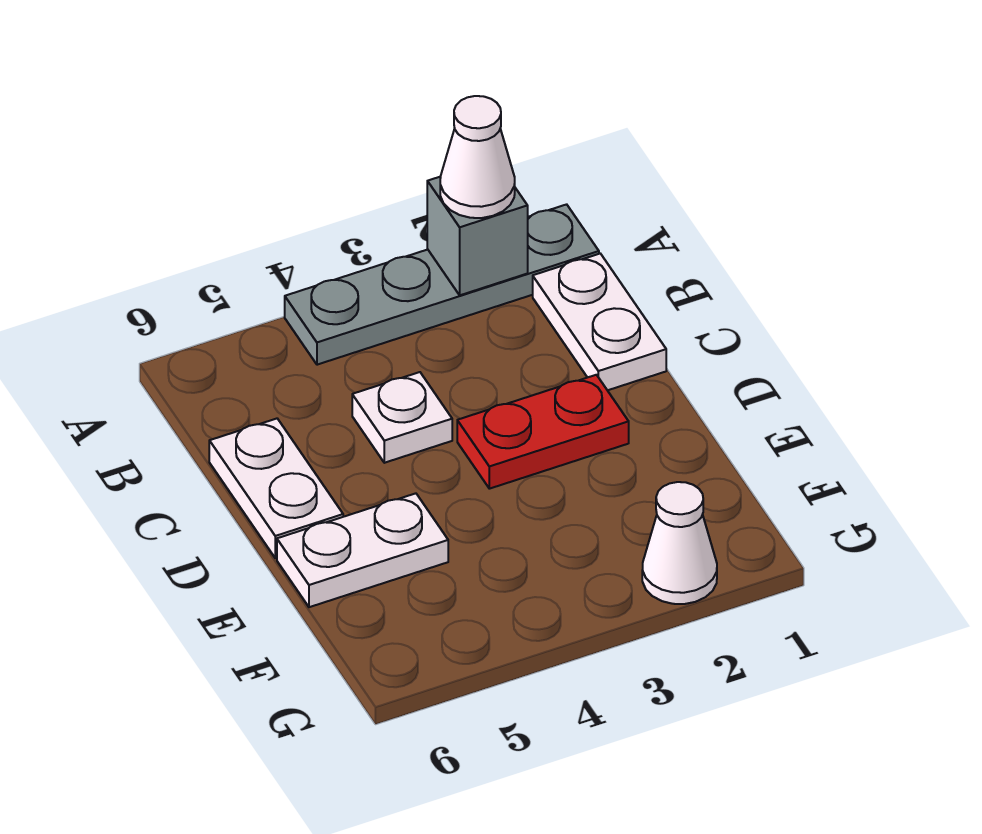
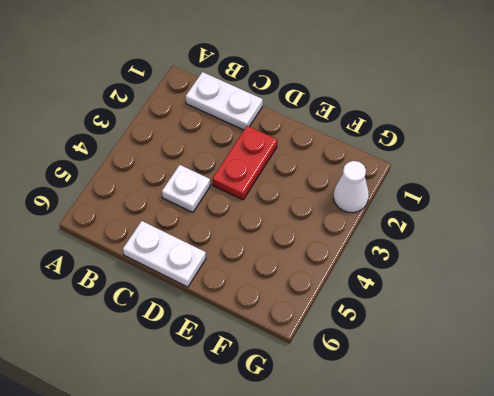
none -> grey plate A1:A4 level 1
none -> white plate E5:E6 level 1

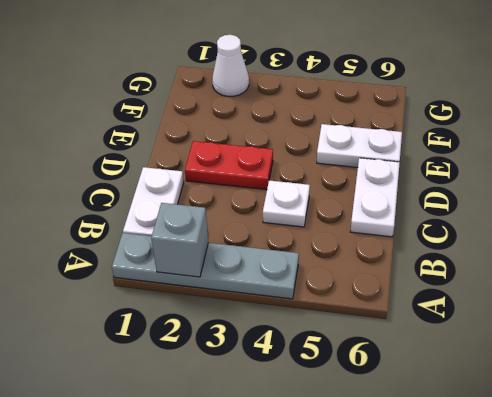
none -> white cone A2 level 3

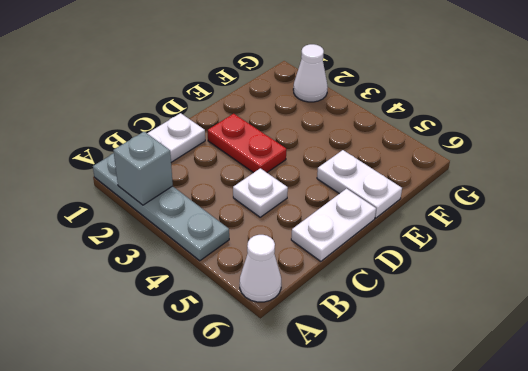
white cone A6 level 1 -> white cone A2 level 3

